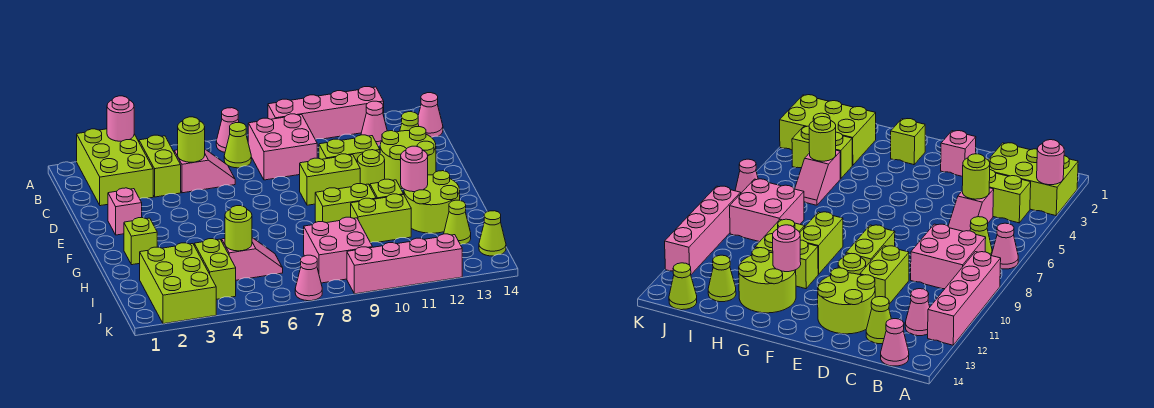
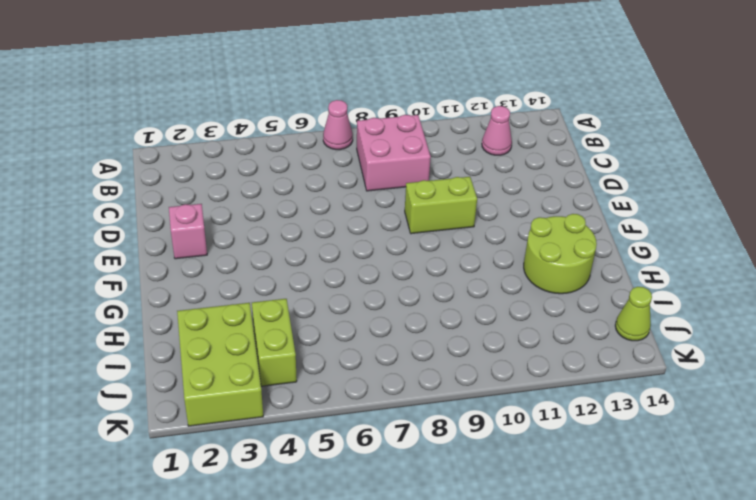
none -> lime brick A2:C3 level 1
none -> pink brick A9:A12 level 1
none -> lime brick B4:C4 level 1
none -> lime cone B7 level 1

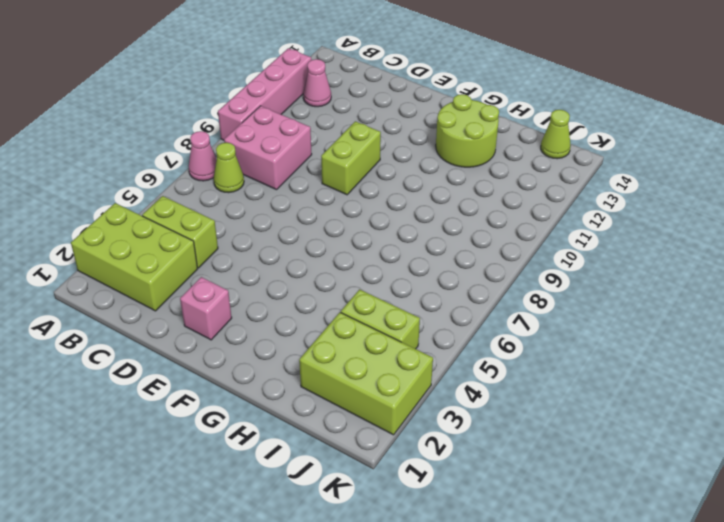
none -> pink cone B14 level 1
none -> pink slope C5:C6 level 1 top 5
none -> lime cone C13 level 1
none -> lime brick D10:D11 level 1

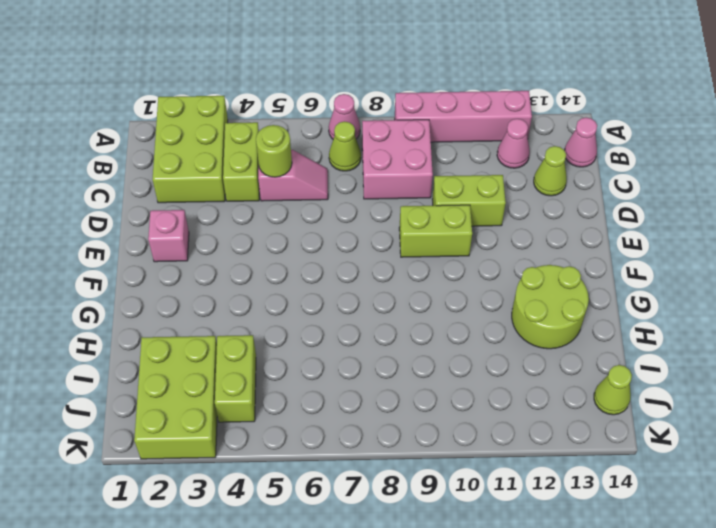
none -> lime round brick D12:E13 level 1
none -> lime round brick E11 level 1
none -> lime brick G2 level 1
none -> lime brick G9:G10 level 1

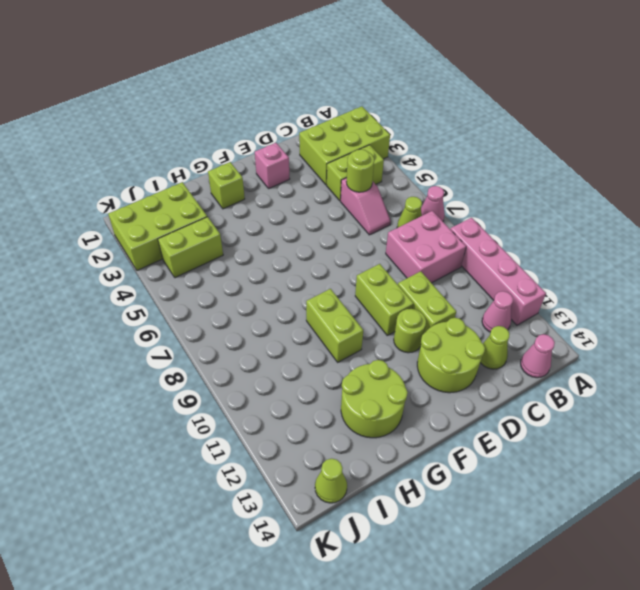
none -> lime brick G11 level 1
none -> lime brick H10:H11 level 1
none -> pink slope I5:I6 level 1 top 5
none -> pink brick I8:J9 level 1

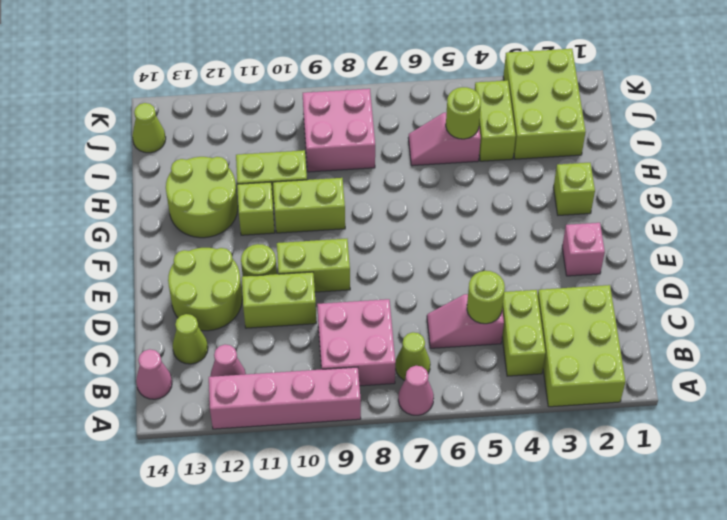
none -> lime cone I13 level 1
none -> pink cone K7 level 1
none -> pink brick K9:K12 level 1
none -> pink round brick A3 level 2

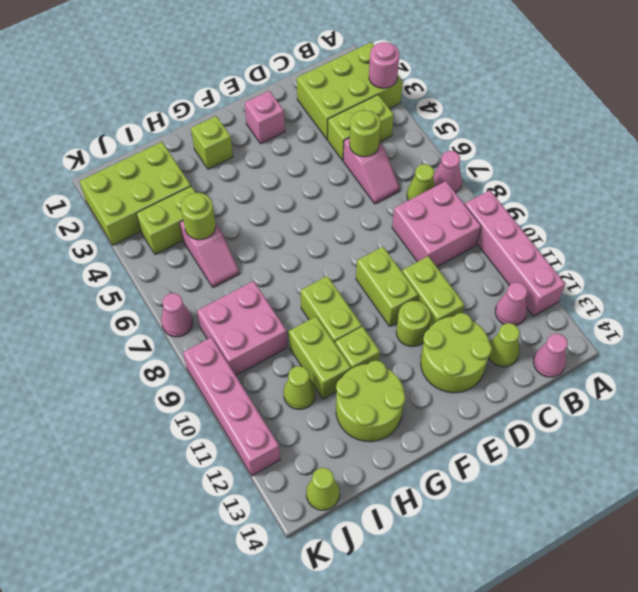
lime cone I11 level 1 -> lime cone I13 level 1
none -> pink round brick G12 level 2

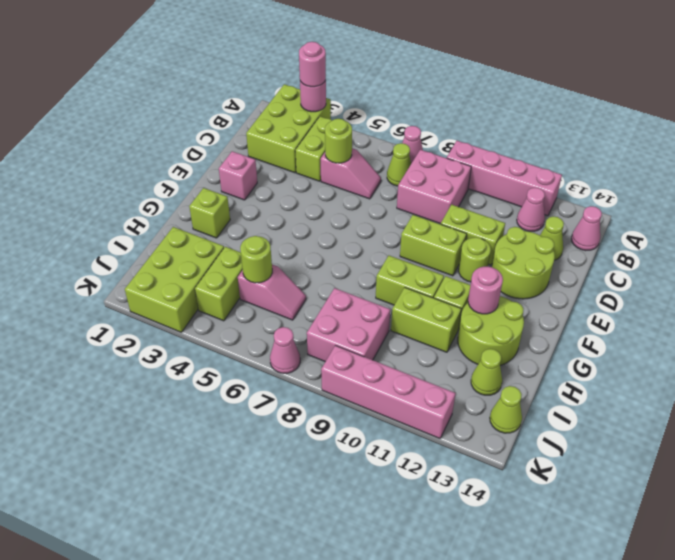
pink round brick A3 level 3 -> none

